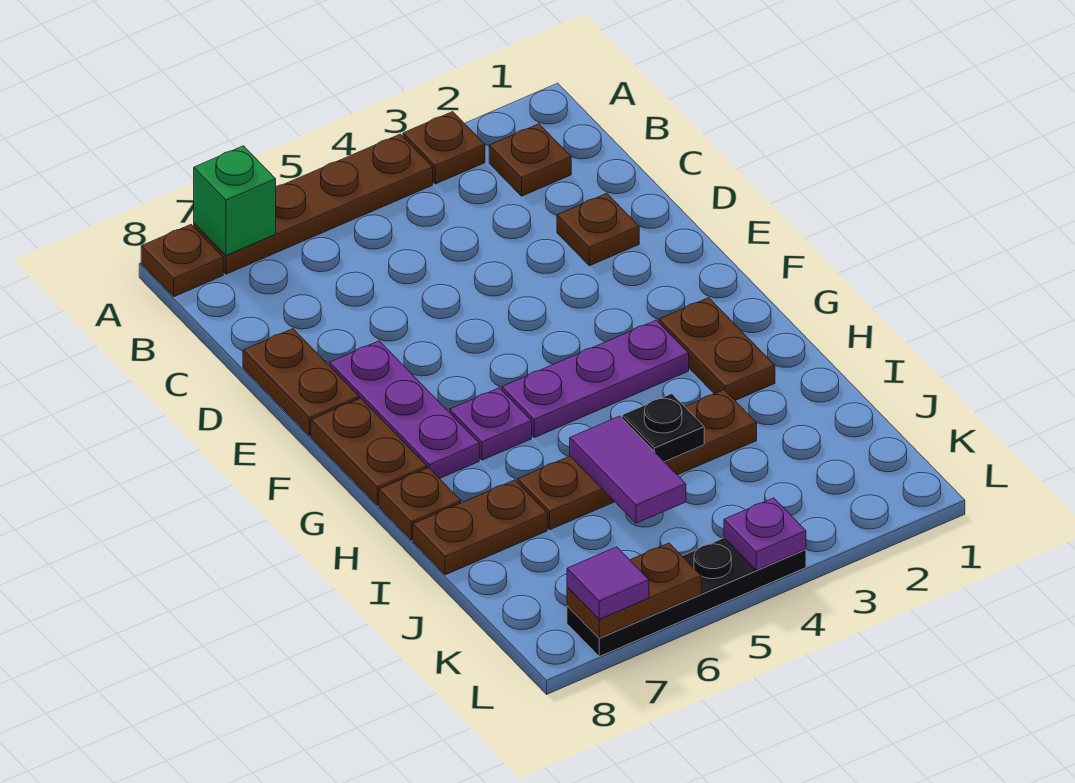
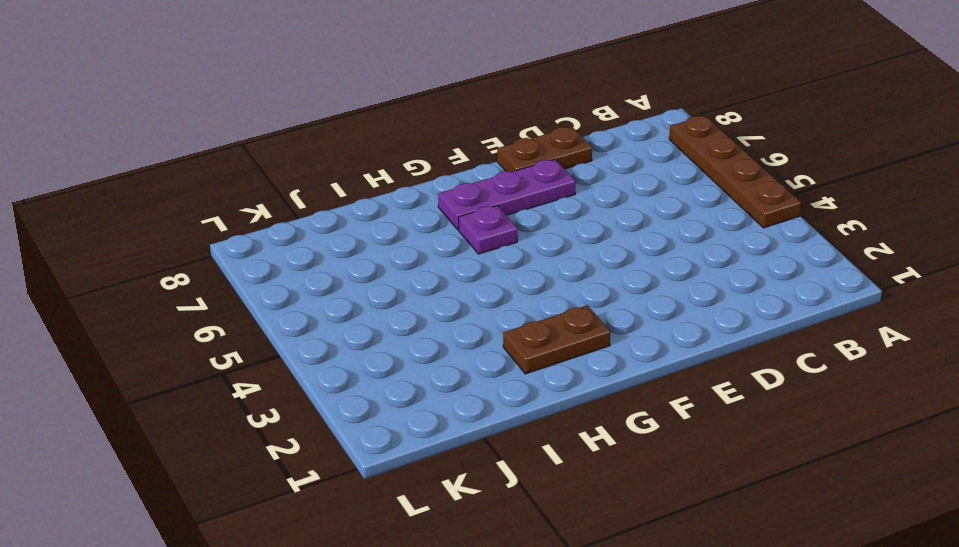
none -> brown plate A3 level 1
none -> brown plate A8 level 1
none -> brown plate B2 level 1

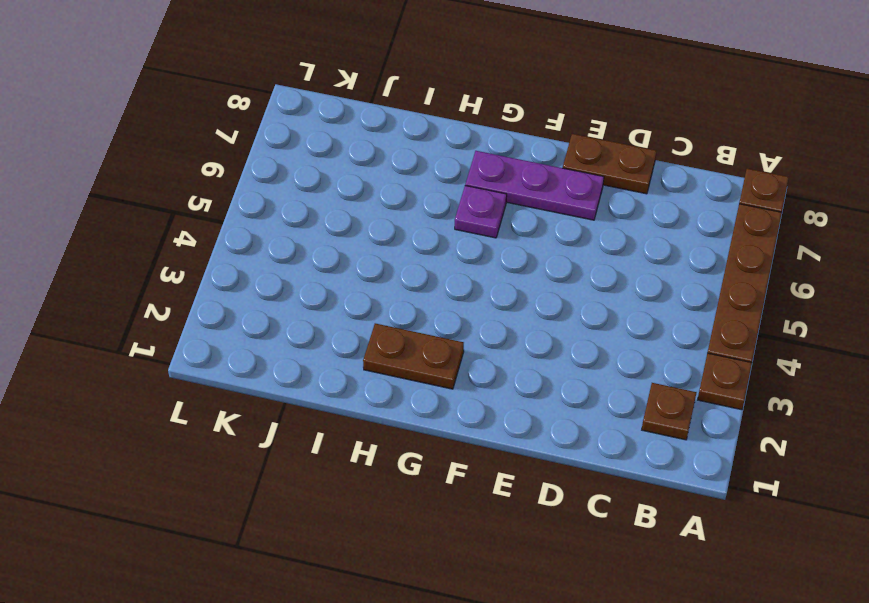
none -> brown plate D2 level 1
none -> brown plate F8:G8 level 1
none -> purple plate G3:G5 level 1

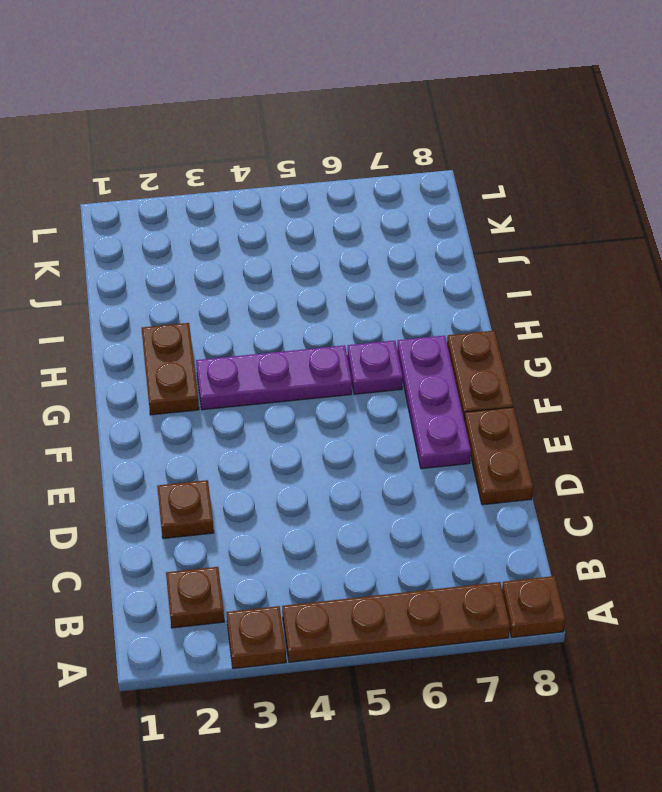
none -> brown plate H8 level 1
none -> brown plate I3:I6 level 1
none -> brown plate I7:I8 level 1

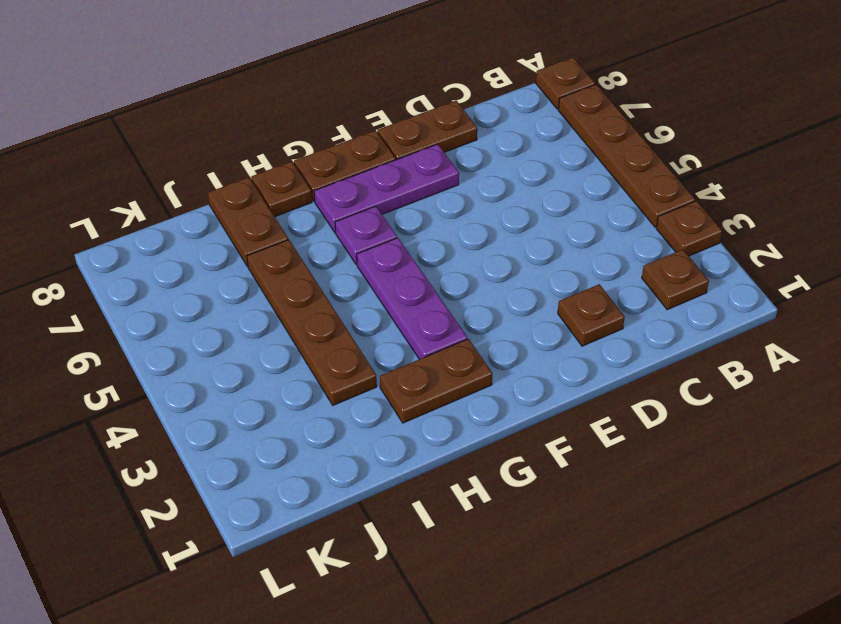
none -> black plate L4:L7 level 1
none -> green brick A7 level 2
none -> black plate I4 level 2

